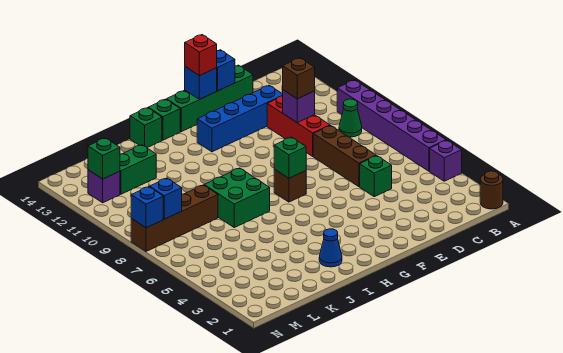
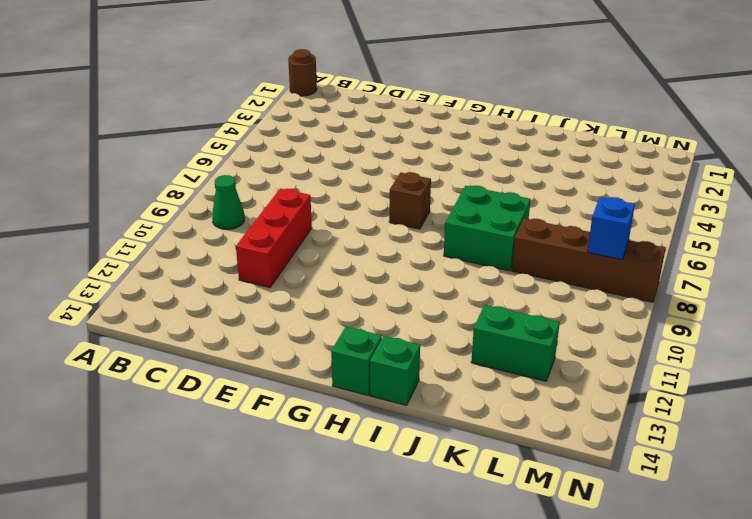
none -> purple brick A4 level 1
none -> purple brick A5:A10 level 1
none -> green brick D5 level 1

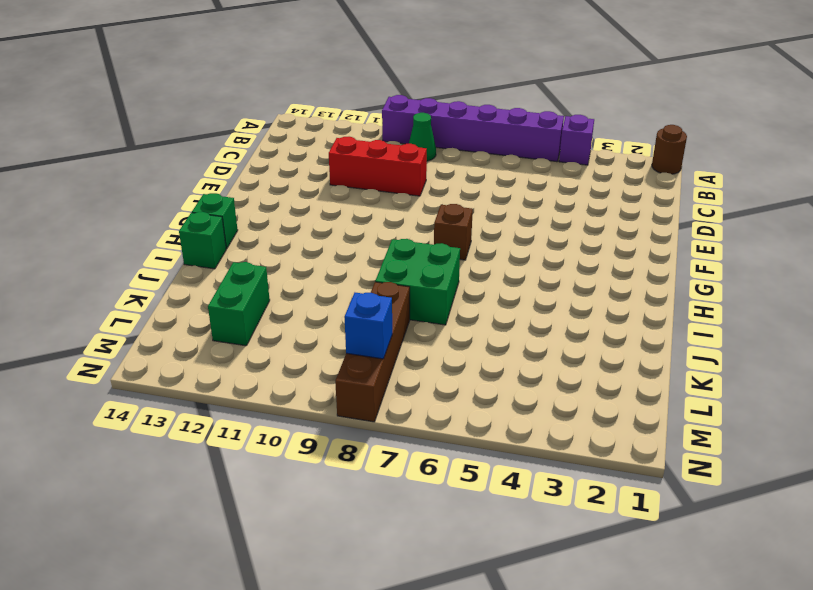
none -> green brick D5 level 1
none -> brown brick D6:D8 level 1
none -> blue brick D12:G12 level 1

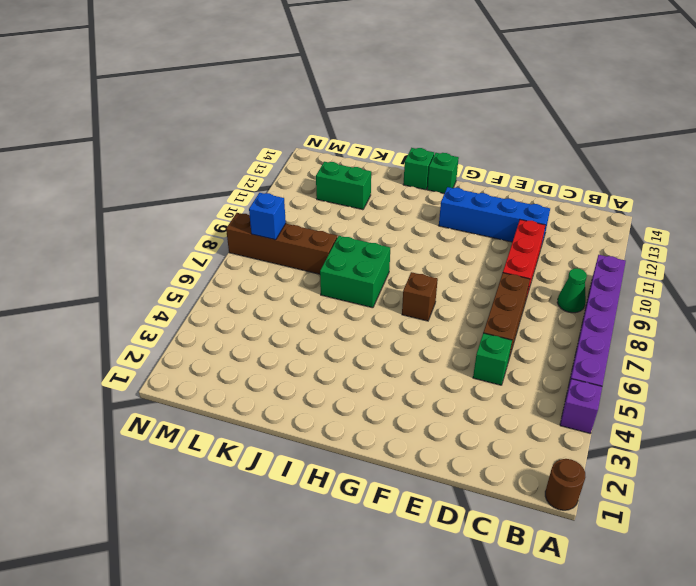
none -> green brick D14:G14 level 1
none -> blue cone I2 level 1
none -> purple brick M12 level 1

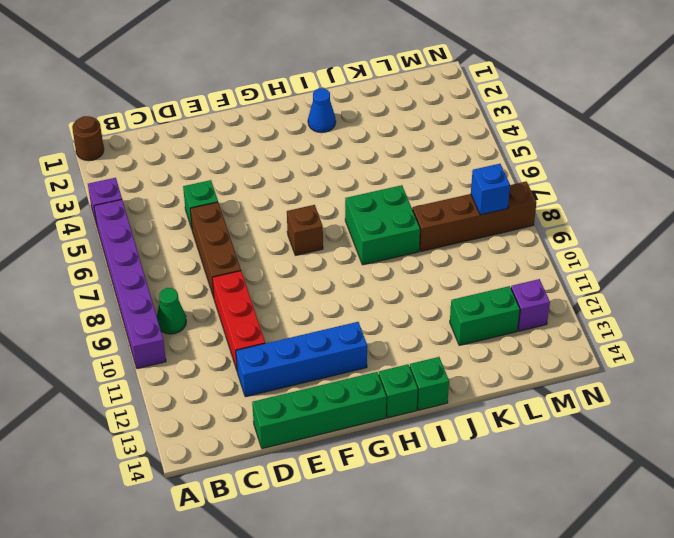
none -> purple brick D10 level 2
none -> blue brick E14 level 2
none -> blue brick F14 level 2

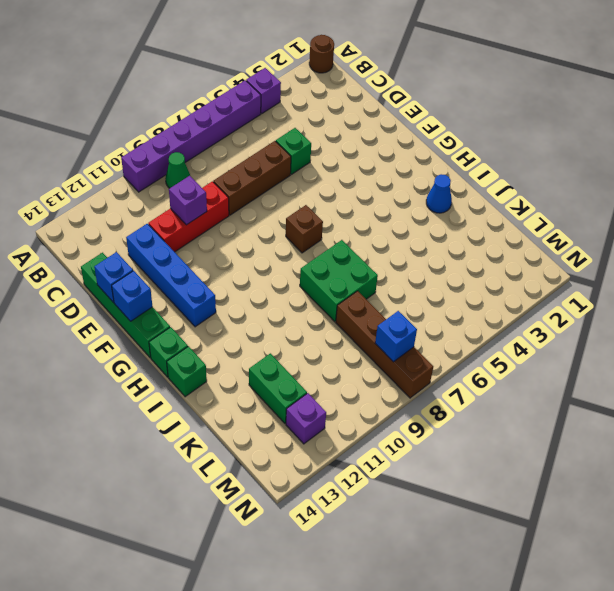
none -> green brick G7 level 2
none -> green brick M12 level 2
none -> blue brick N8 level 2

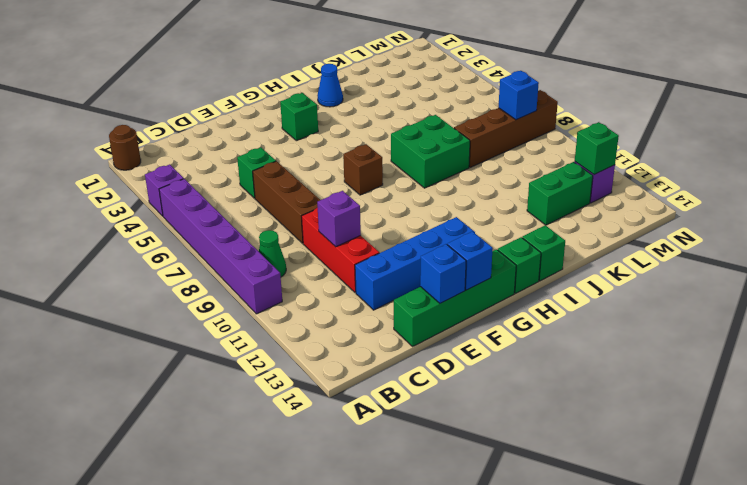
green brick G3 level 1 -> green brick G7 level 2
none -> blue brick N8 level 2
none -> brown brick D10 level 3
none -> red brick F14 level 3

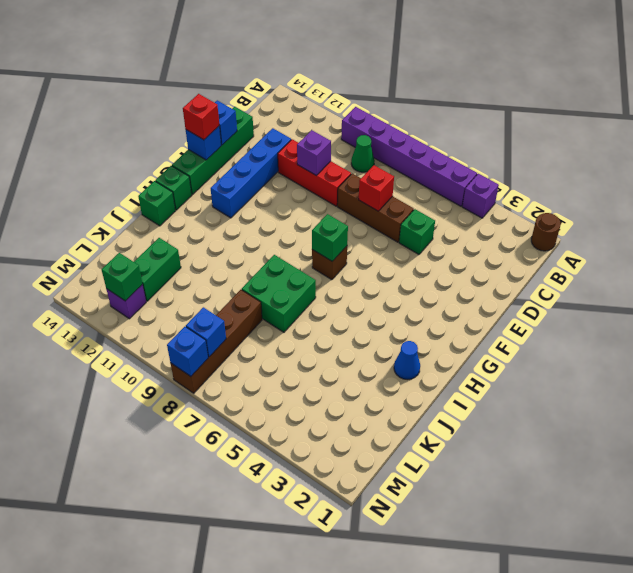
red brick D7 level 2 -> none
none -> brown brick D10 level 3

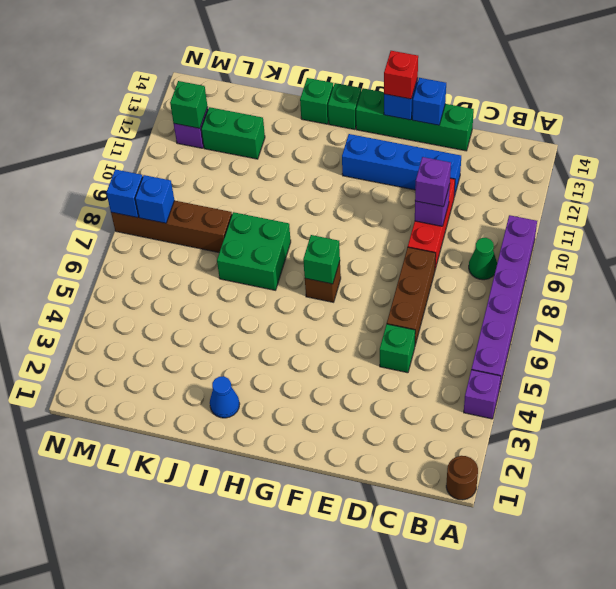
purple brick D10 level 3 -> brown brick D10 level 3

